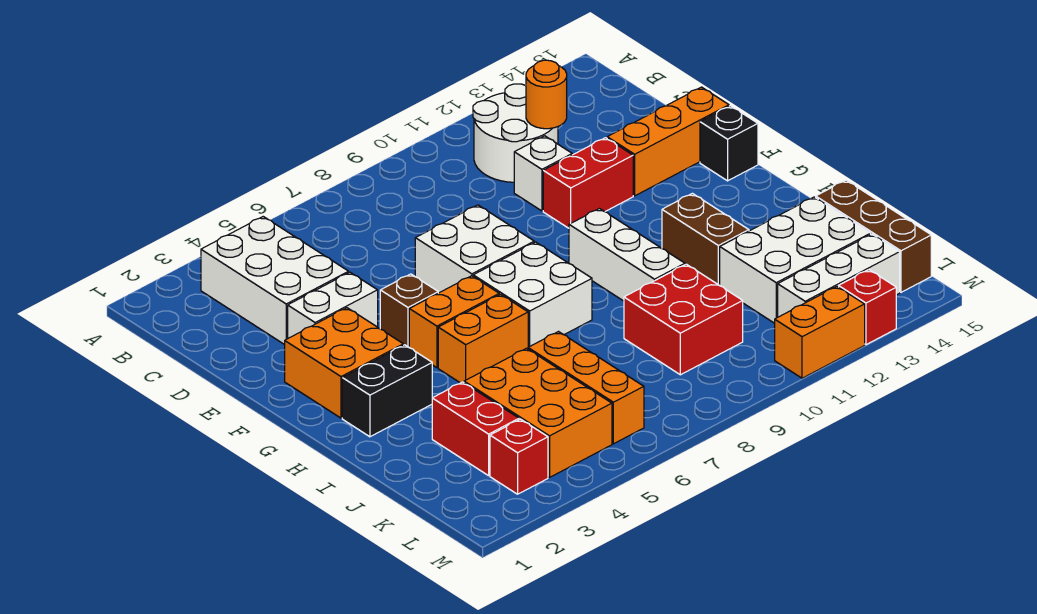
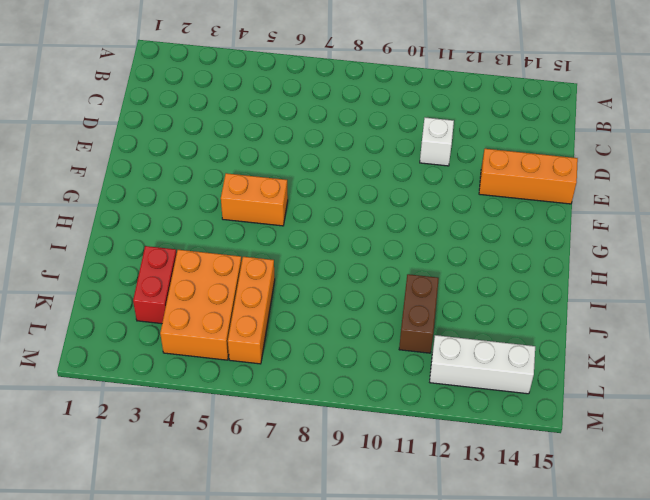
brown brick J11:K11 level 1 -> brown brick H12:I12 level 1
none -> white brick B3:D4 level 1
none -> white round brick B11:C12 level 1
none -> white brick E3:E4 level 1

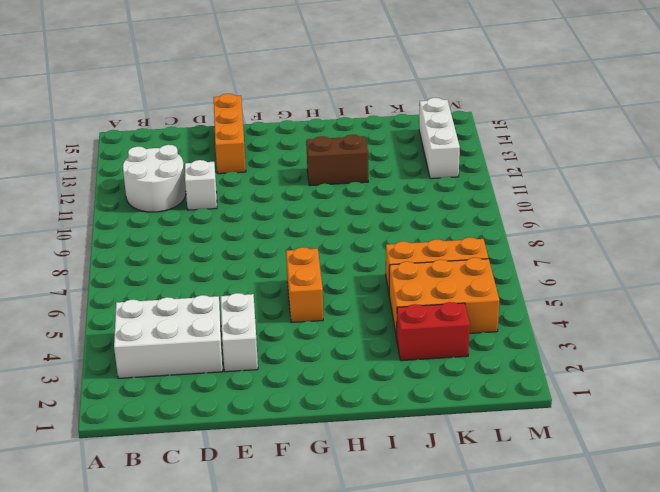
none -> white brick E7:F8 level 1
none -> red brick E11:E12 level 1
none -> orange brick F2:G3 level 1

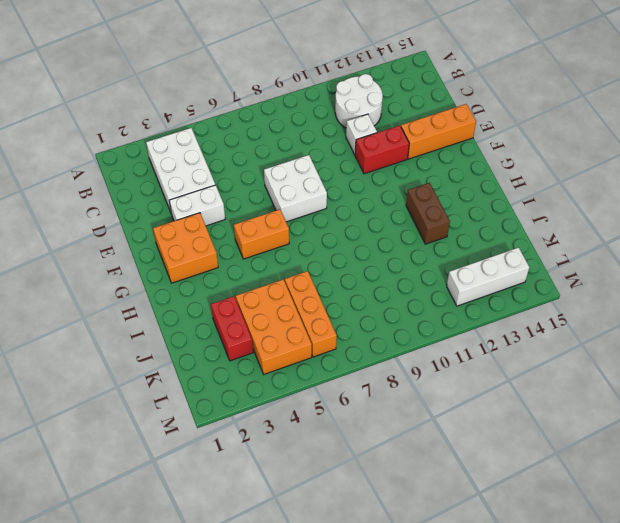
none -> brown brick F5 level 1
none -> black brick F15 level 1
none -> white brick G7:H8 level 1

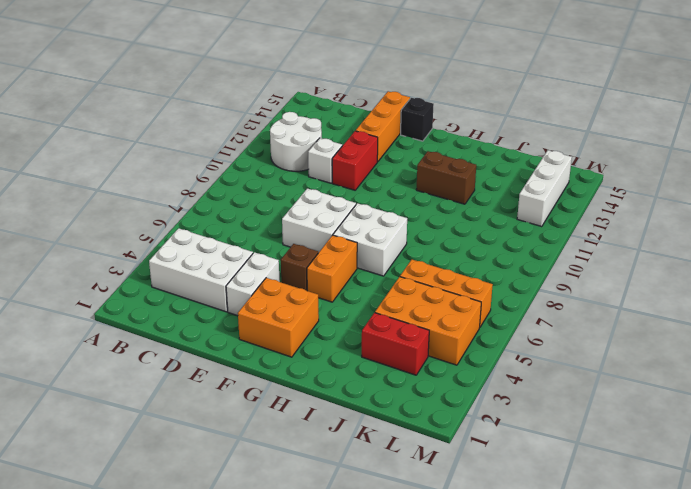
none -> white brick G10:I10 level 1
none -> black brick H2:H3 level 1
none -> orange brick H5:H6 level 1

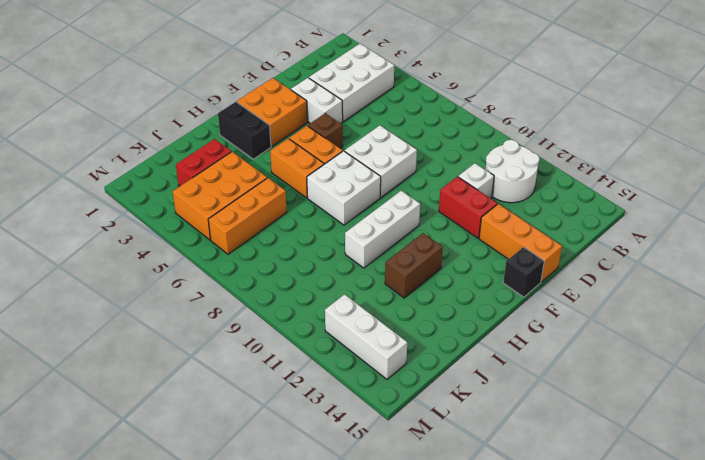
none -> red brick J9:K10 level 1
none -> white brick J12:K14 level 1
none -> brown brick J15:L15 level 1

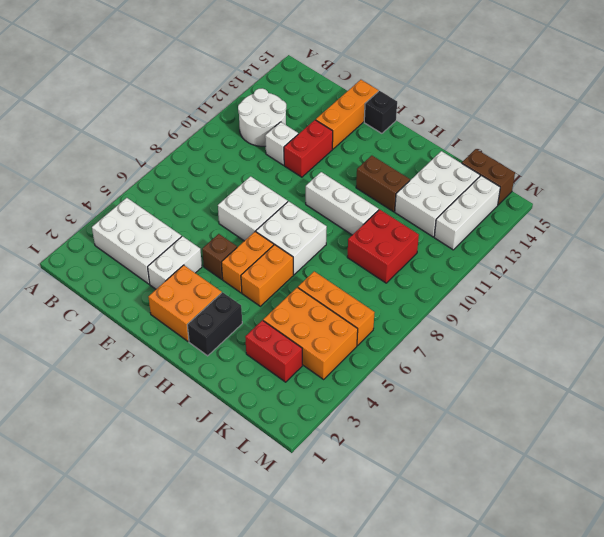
brown brick K15:L15 level 1 -> brown brick J15:L15 level 1
none -> red brick L3 level 1
none -> orange brick M11:M12 level 1
none -> red brick M13 level 1

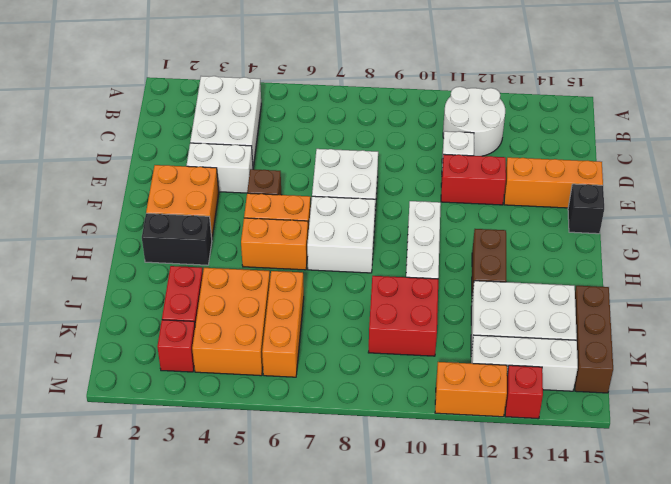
none -> orange round brick C12 level 2

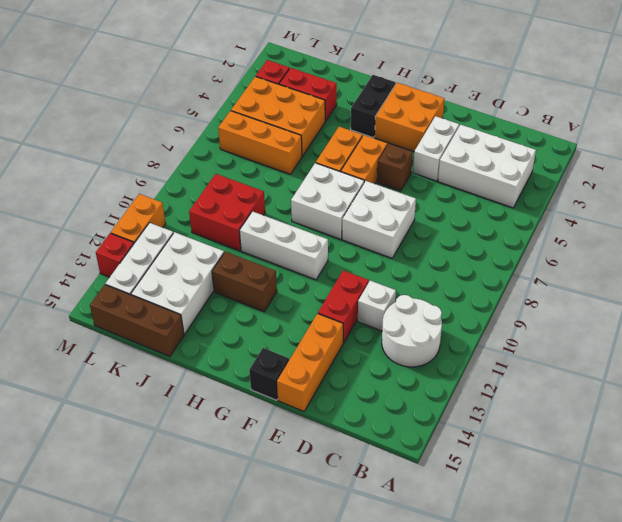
none -> orange round brick C12 level 2

